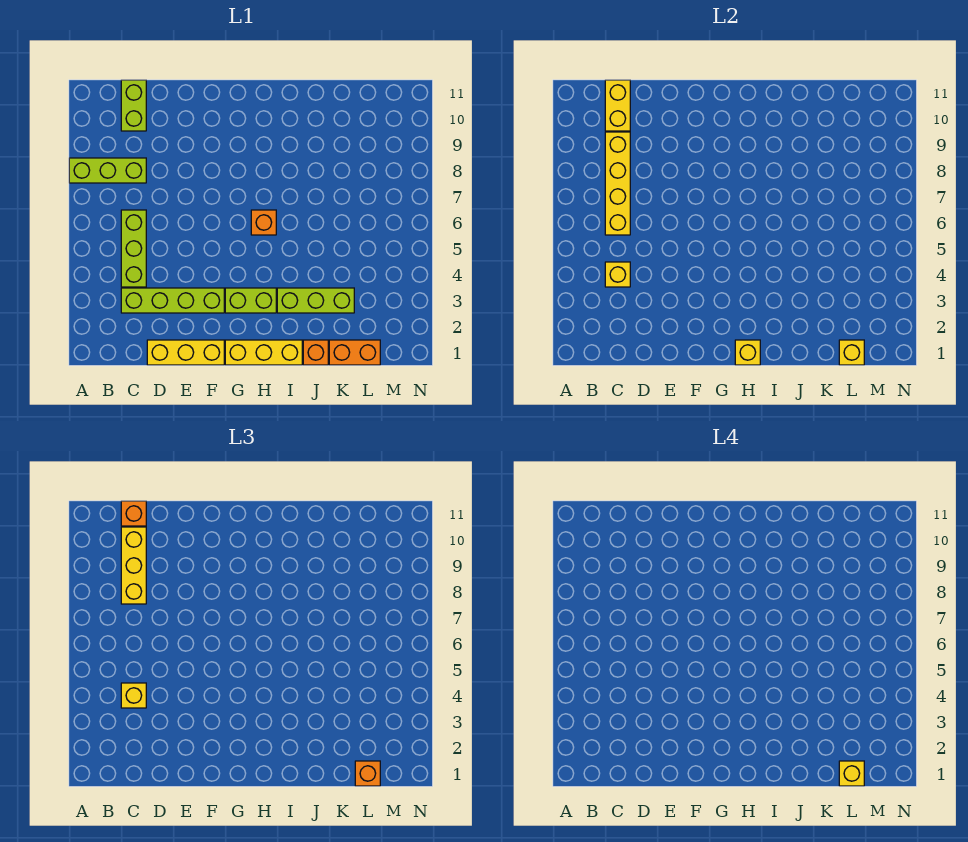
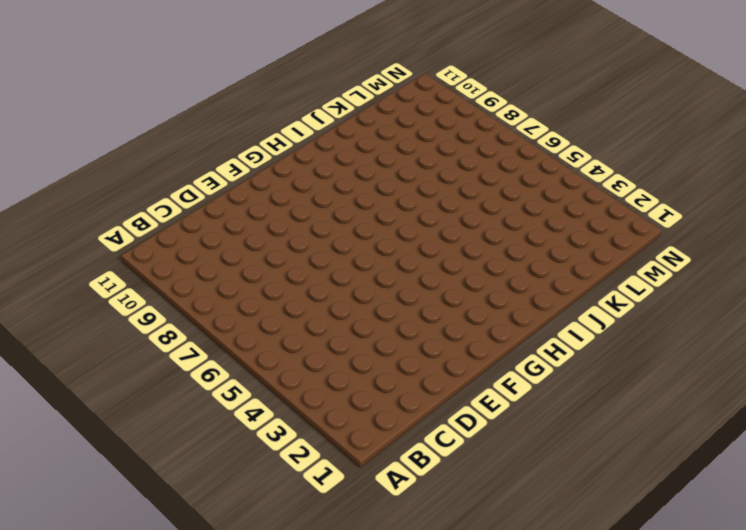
none -> lime brick A8:C8 level 1
none -> lime brick C3:F3 level 1
none -> lime brick C4:C6 level 1

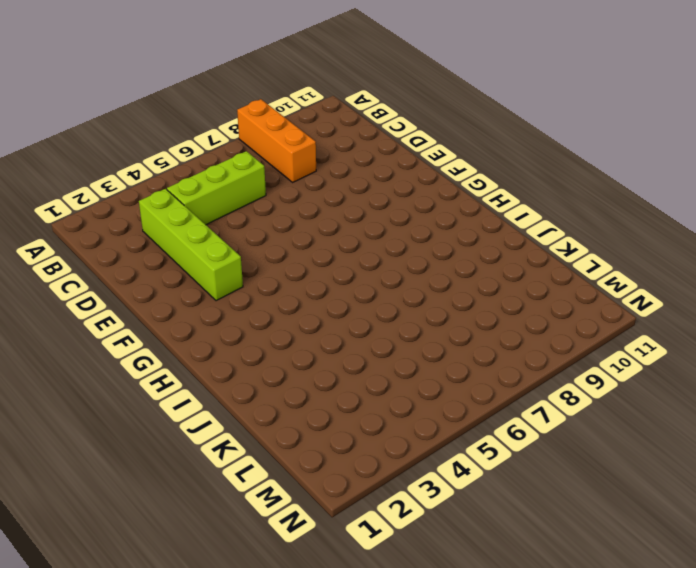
orange brick A8:C8 level 1 -> lime brick A8:C8 level 1
none -> lime brick C10:C11 level 1
none -> yellow brick D1:F1 level 1
none -> yellow brick G1:I1 level 1

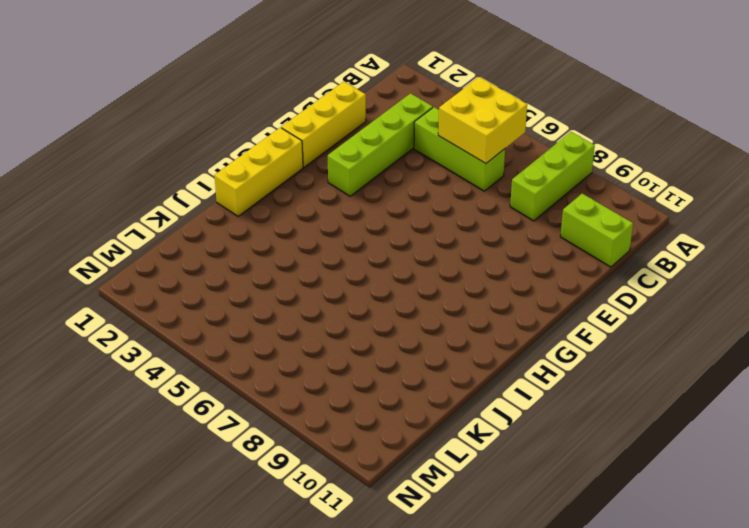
yellow brick B5:C6 level 2 -> yellow brick C6:C9 level 2
none -> lime brick G3:H3 level 1
none -> orange brick H6 level 1
none -> lime brick I3:K3 level 1

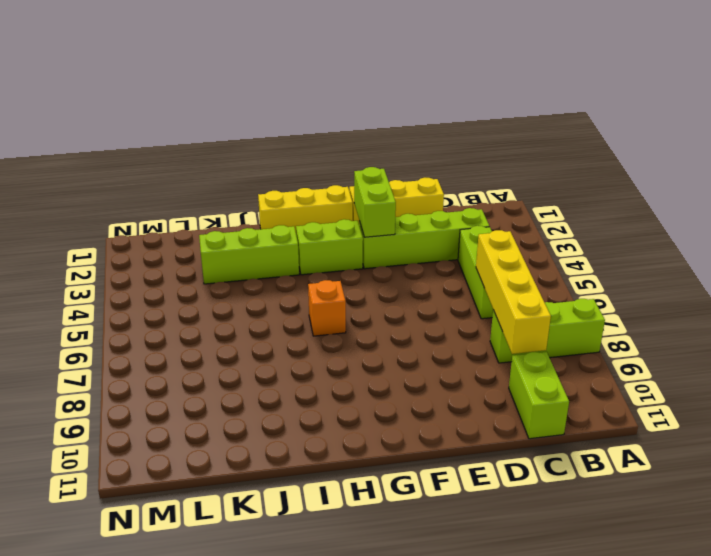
lime brick F2:F3 level 2 -> none
none -> orange brick J1 level 1
none -> orange brick K1:L1 level 1
none -> yellow brick C4 level 2

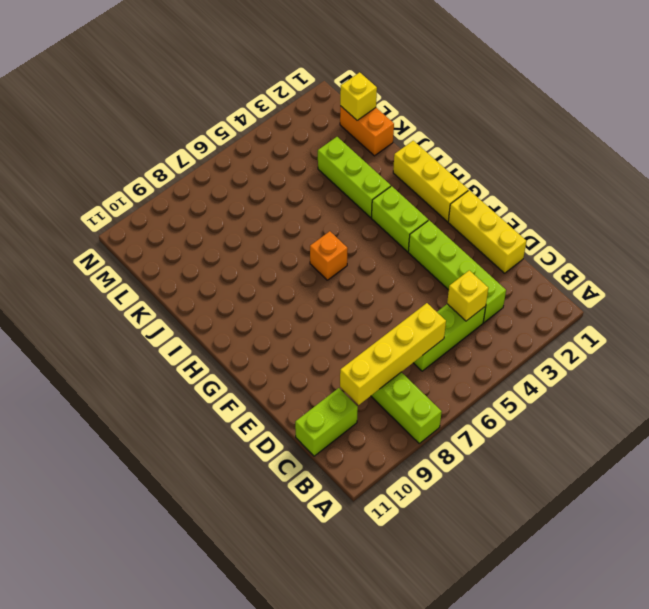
none -> orange brick J1 level 1
none -> yellow brick C10:C11 level 2
none -> yellow brick H1 level 2

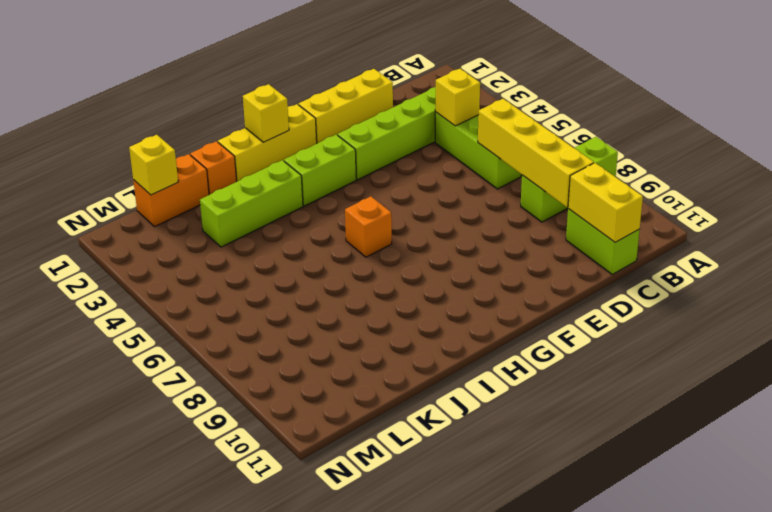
none -> yellow brick C4 level 3
none -> yellow brick C8:C10 level 3
none -> orange brick C11 level 3

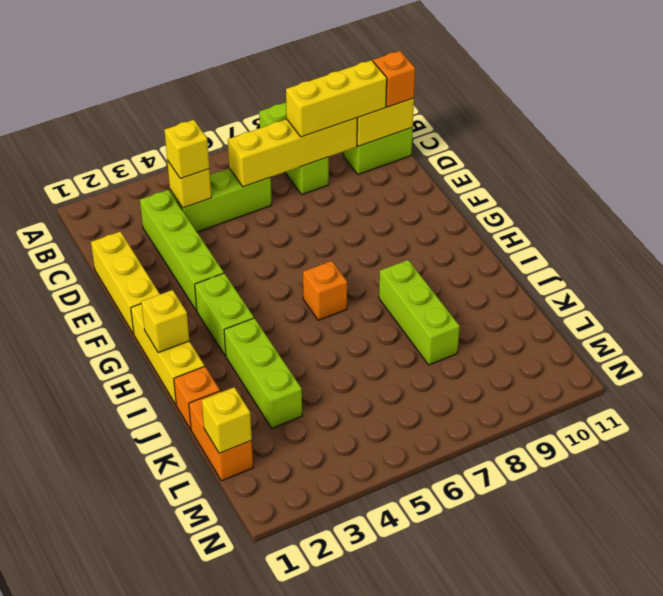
lime brick I8:K8 level 1 -> none
none -> orange brick L1 level 3
none -> yellow brick L1 level 4

